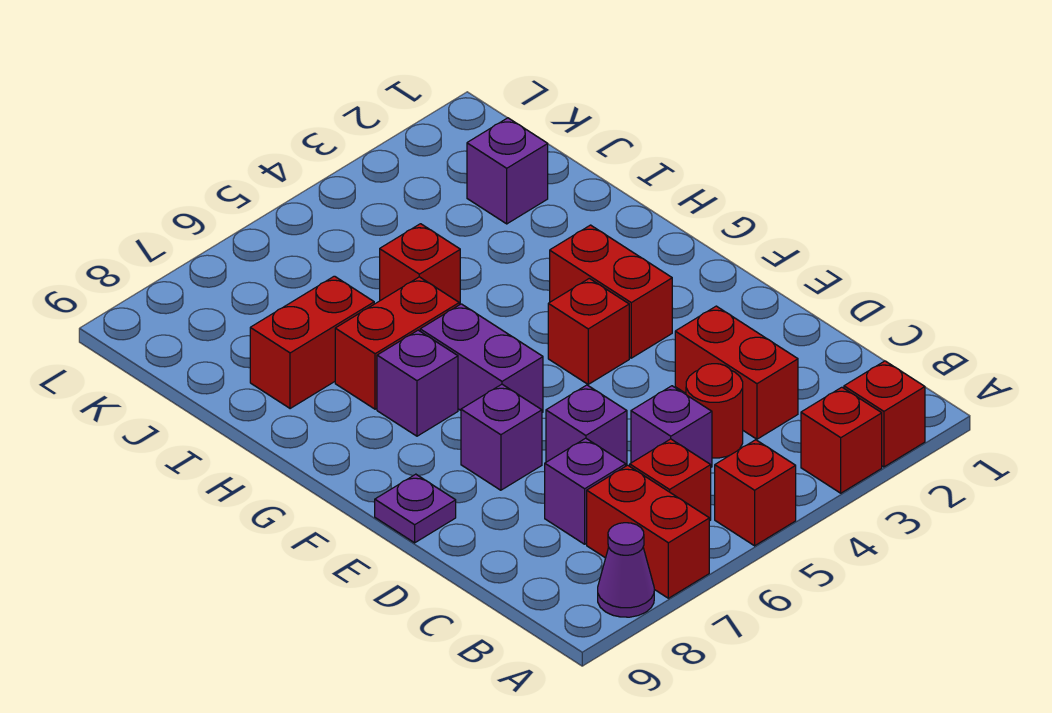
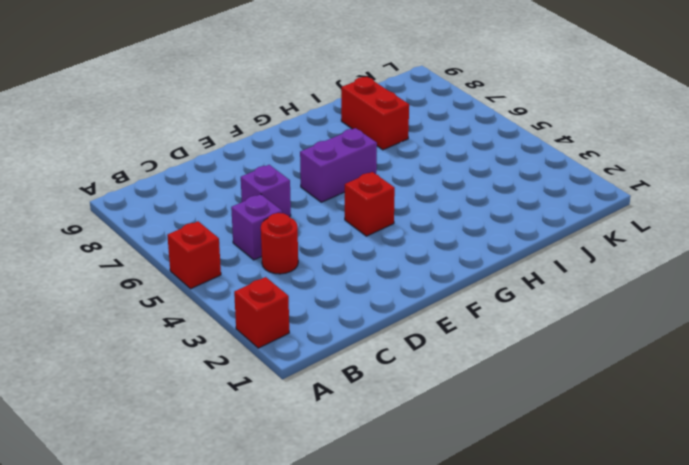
none -> red brick A3 level 1
none -> red brick A7:B7 level 1
none -> purple cone A8 level 1

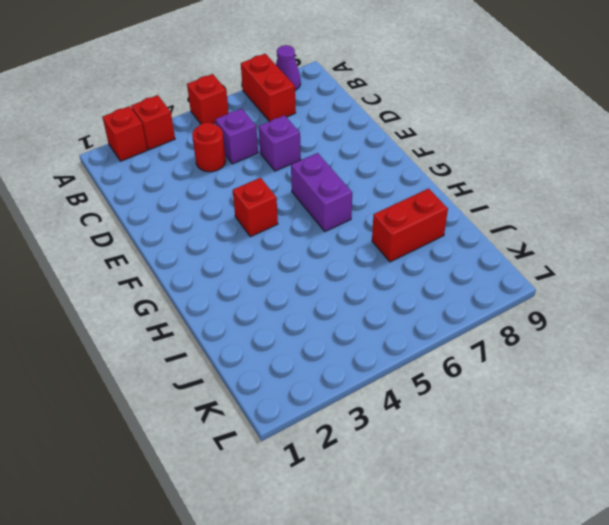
none -> red brick B6 level 1
none -> red brick C3:D3 level 1
none -> purple brick C7 level 1

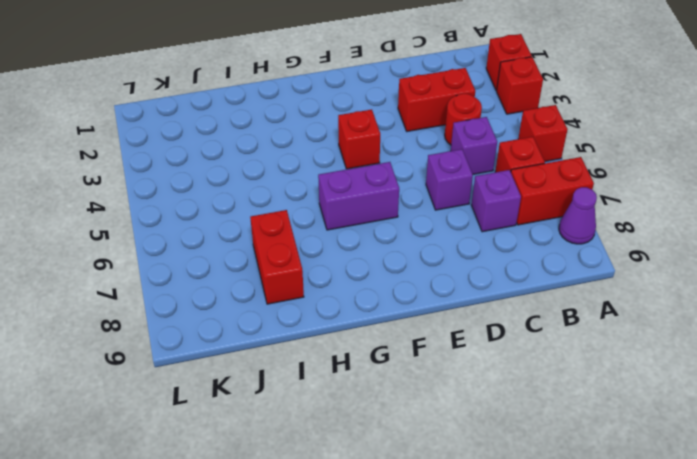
none -> purple brick E7 level 1
none -> purple plate E9 level 1
none -> red brick F3:G3 level 1

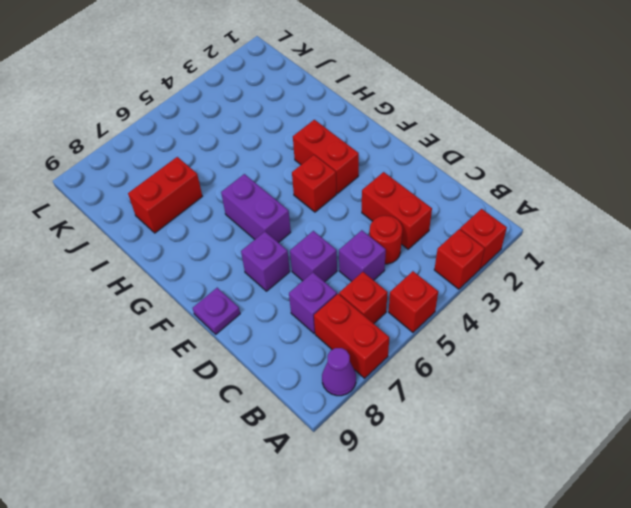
none -> purple brick G7 level 1
none -> red brick H6:H7 level 1
none -> red brick I5 level 1

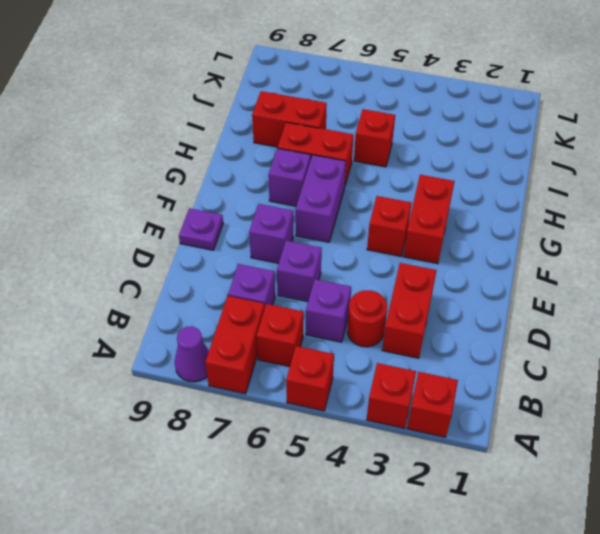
none -> purple brick J2 level 1

